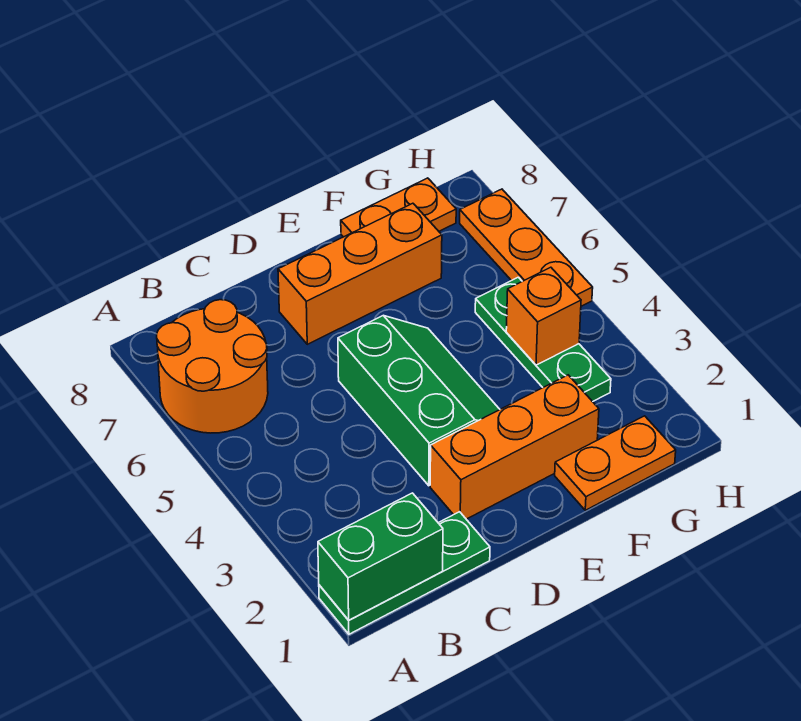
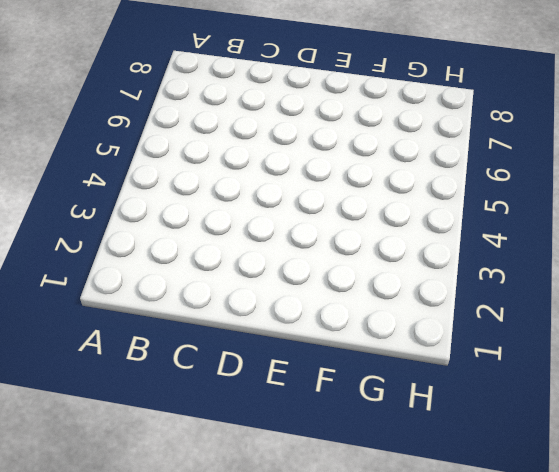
none -> green plate A1:C1 level 1
none -> orange round brick A6:B7 level 1

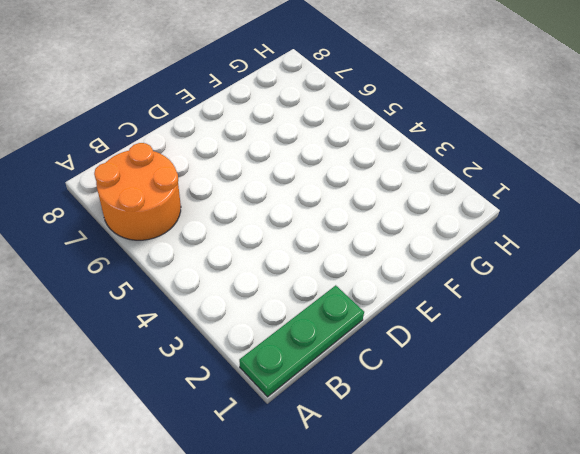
none -> orange brick D2:F2 level 1
none -> green slope D3:E5 level 1 top D

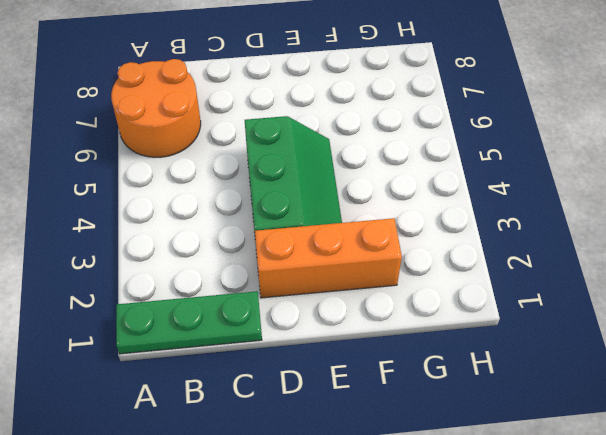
none -> orange brick D7:F7 level 1
none -> orange plate F1:G1 level 1

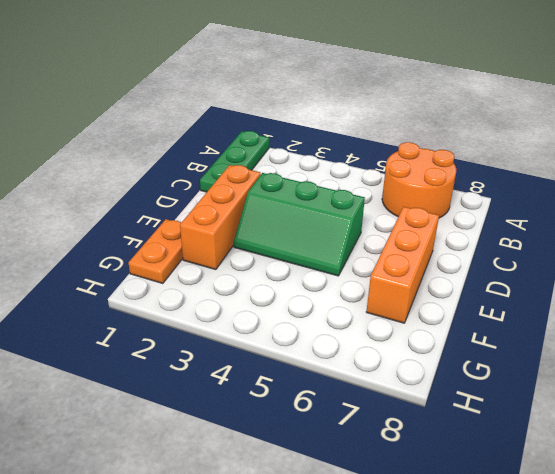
none -> orange plate F8:G8 level 1
none -> green plate G3:G5 level 1

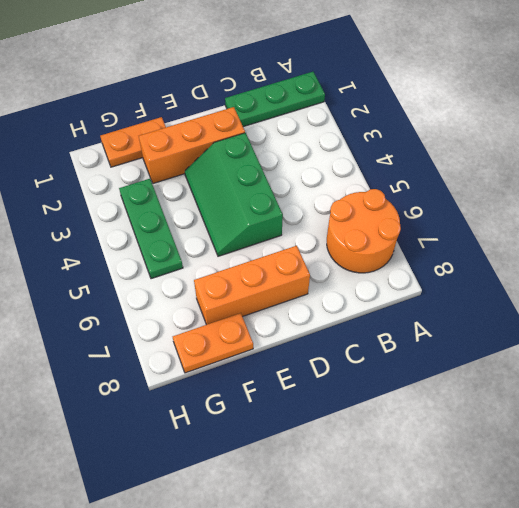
none -> orange plate H5:H7 level 1
none -> green brick A1:B1 level 2

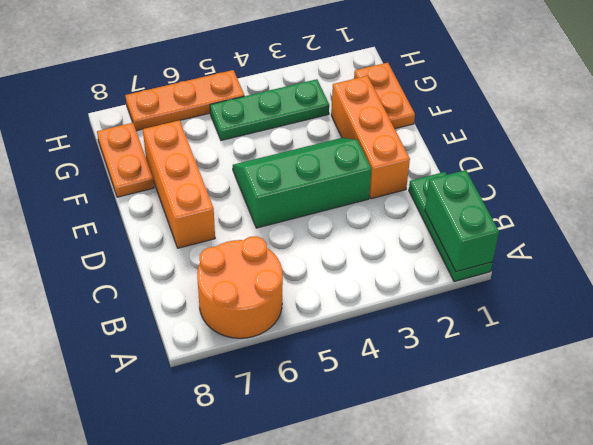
none -> orange brick G4 level 2

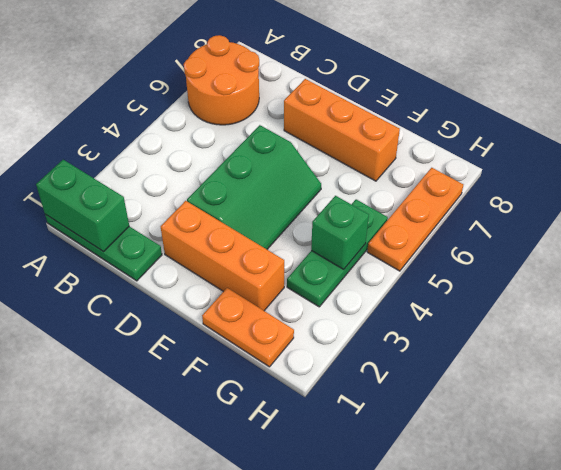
green brick G4 level 2 -> orange brick G4 level 2
none -> orange plate F8:G8 level 1

